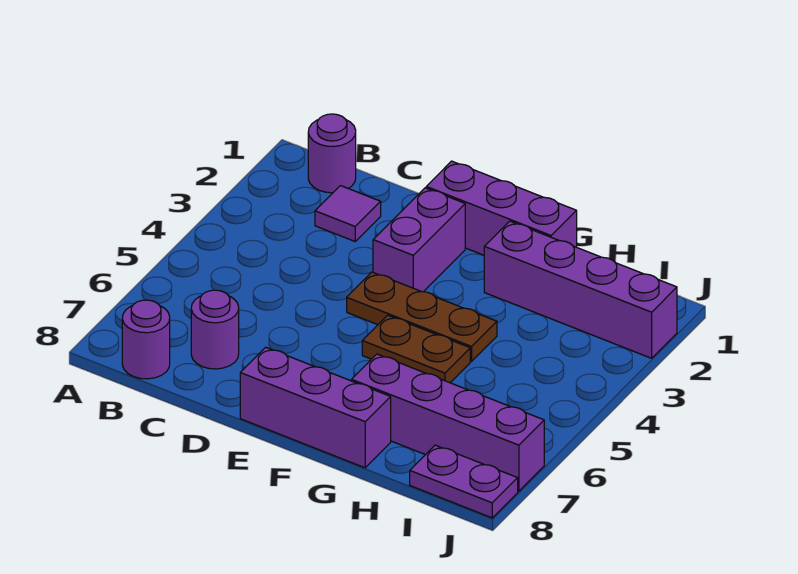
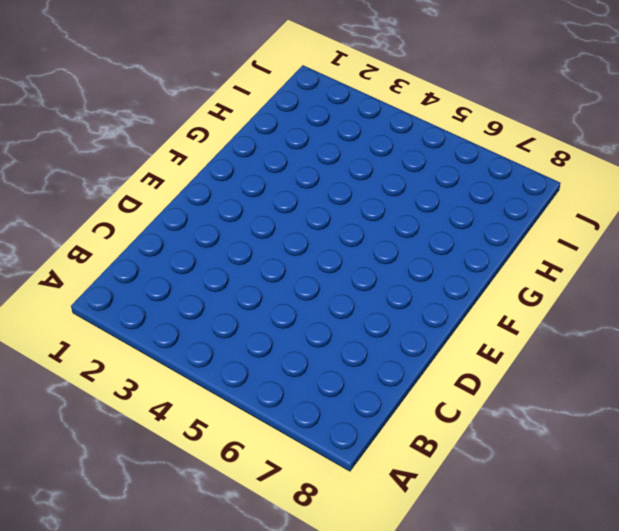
none -> purple round brick B1 level 1
none -> purple round brick B8 level 1
none -> purple tile C2 level 1

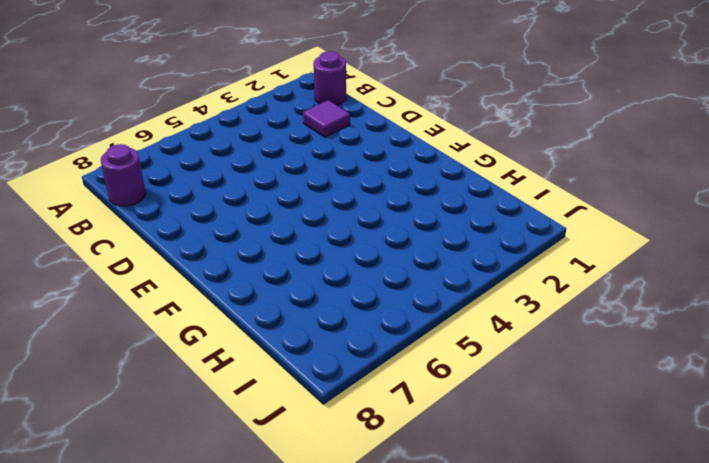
none -> purple round brick C7 level 1
none -> purple brick E1:G1 level 1
none -> purple brick E2:E3 level 1

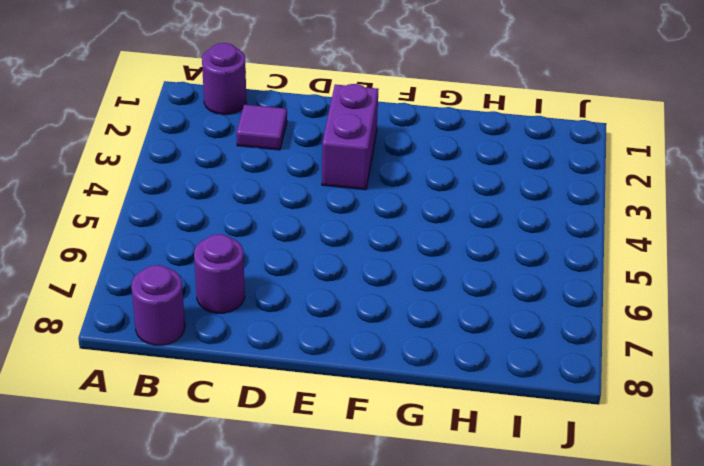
none -> purple brick E1:G1 level 1
none -> brown plate E4:G4 level 1
none -> purple brick E8:G8 level 1

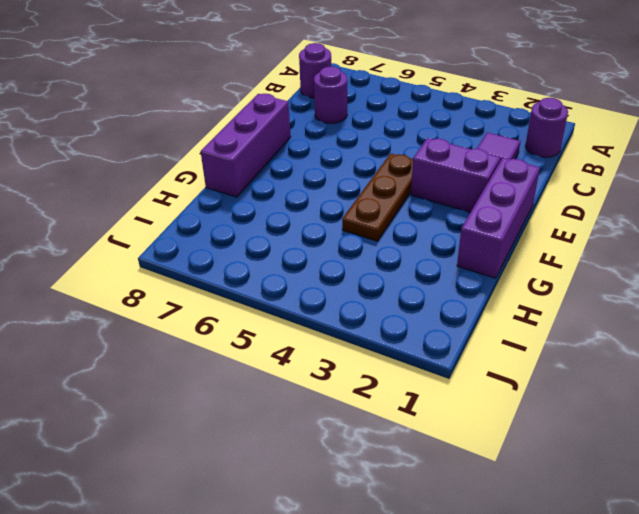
none -> brown plate F5:G5 level 1
none -> purple brick G2:J2 level 1
none -> purple brick G7:J7 level 1

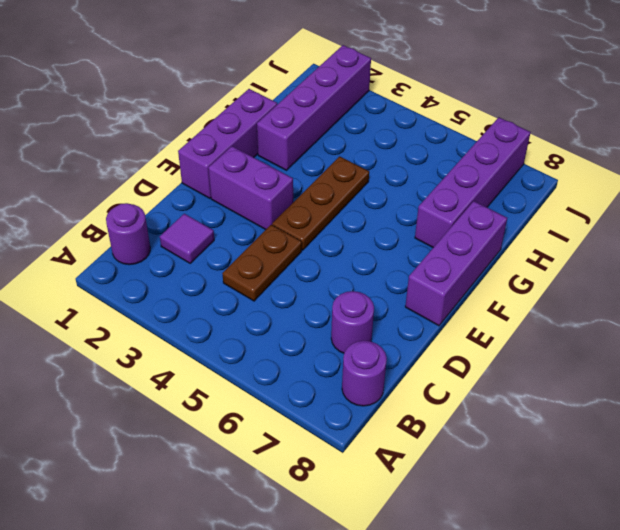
brown plate C4:D4 level 1 -> brown plate F5:G5 level 1
none -> purple plate I8:J8 level 1

